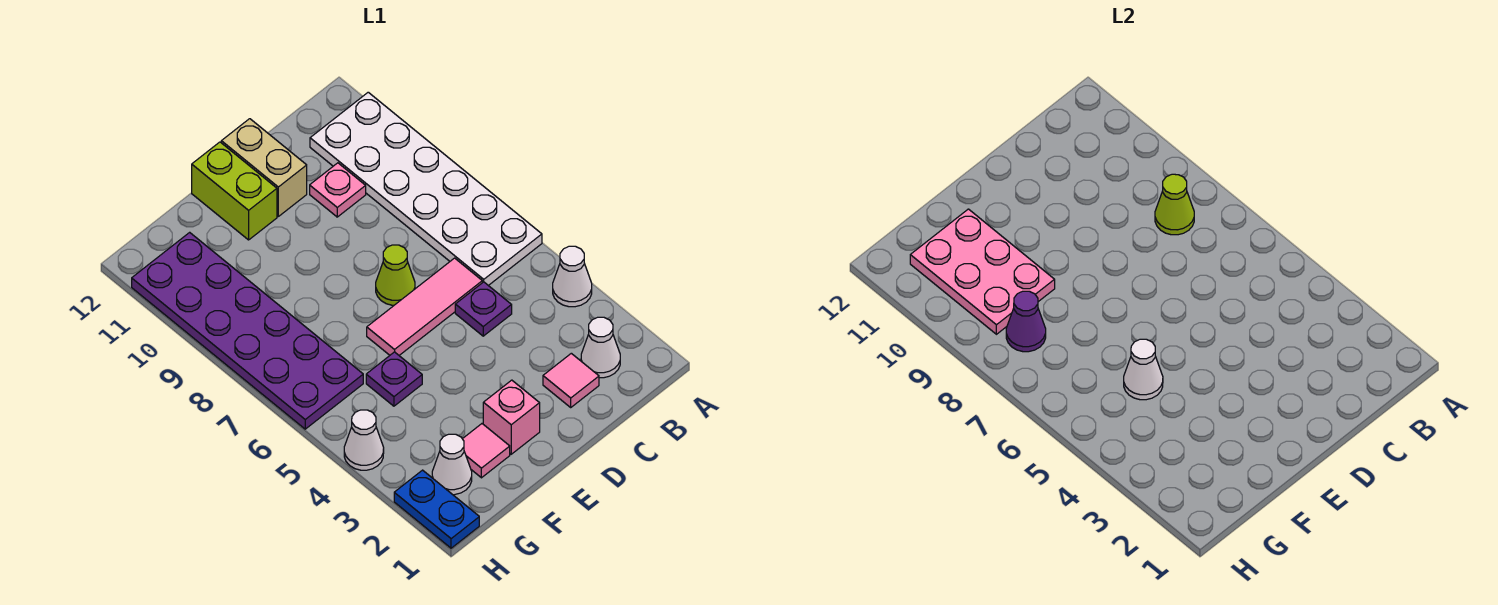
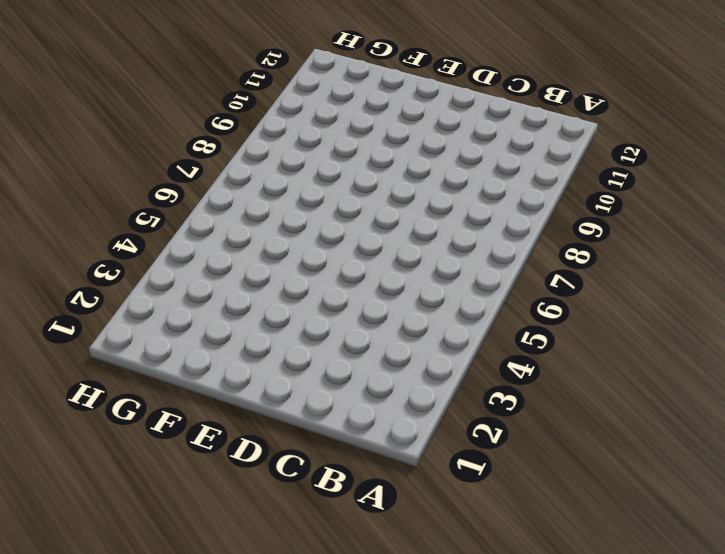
none -> white cone A4 level 1
none -> white plate A6:B11 level 1
none -> white cone B2 level 1

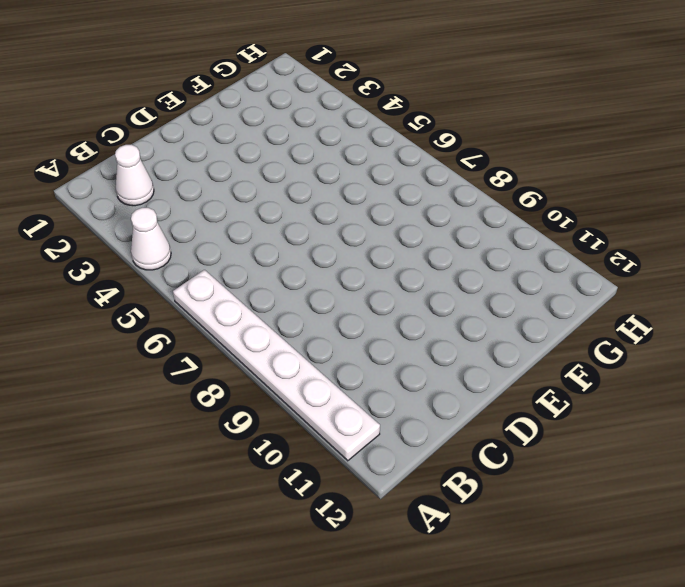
white plate A6:A11 level 1 -> white plate A6:B11 level 1
none -> pink tile C2 level 1
none -> purple plate C5 level 1
none -> pink tile C6:E6 level 1

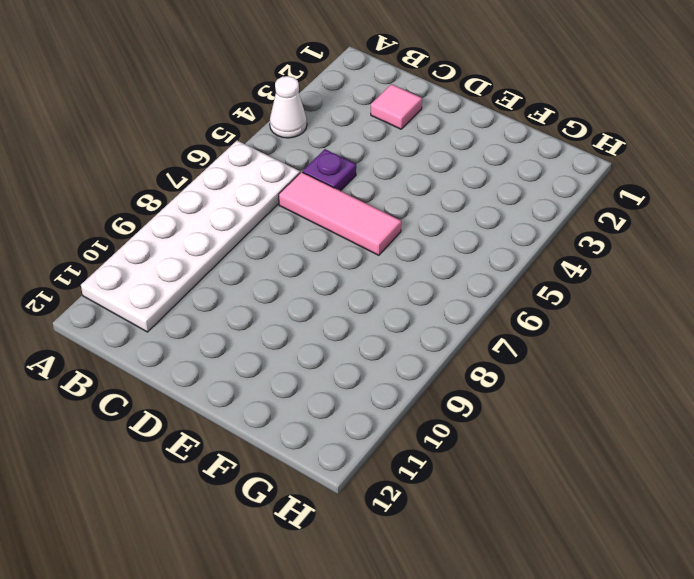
none -> white cone B2 level 1
none -> pink plate C10 level 1
none -> lime cone D7 level 1

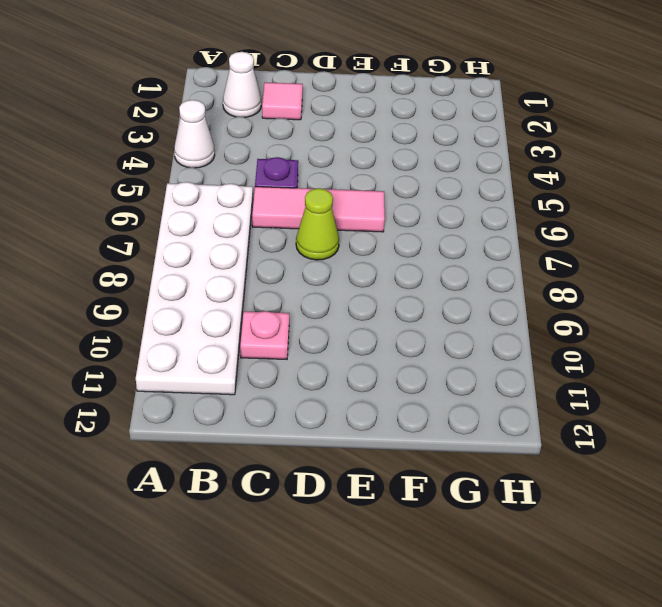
none -> tan brick D11:D12 level 1
none -> pink brick E2 level 1
none -> lime brick E11:E12 level 1

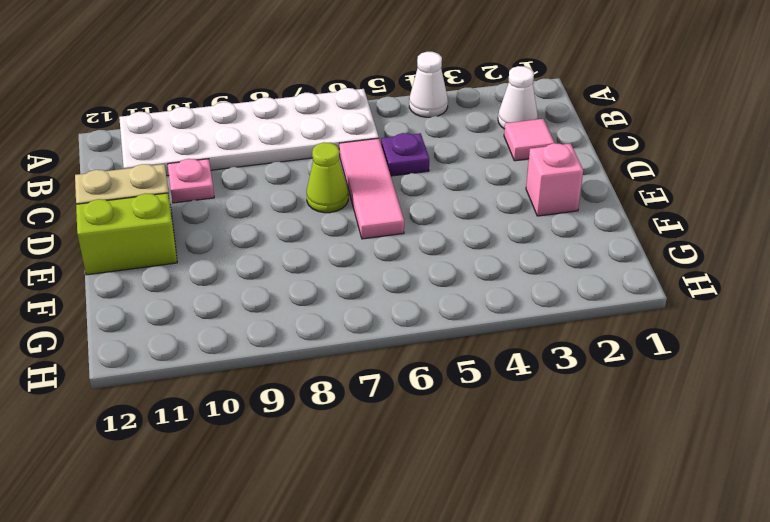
none -> pink tile F2 level 1
none -> purple plate F5 level 1
none -> white cone G2 level 1

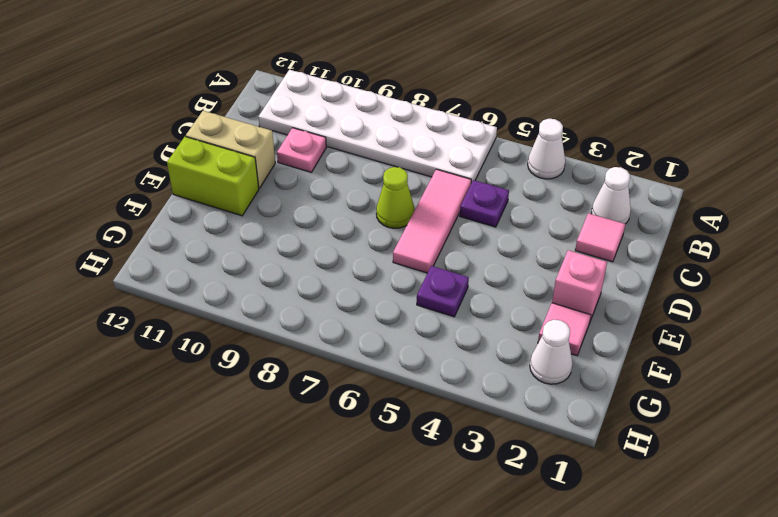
none -> purple plate G6:H11 level 1
none -> blue plate H1:H2 level 1
none -> white cone H4 level 1

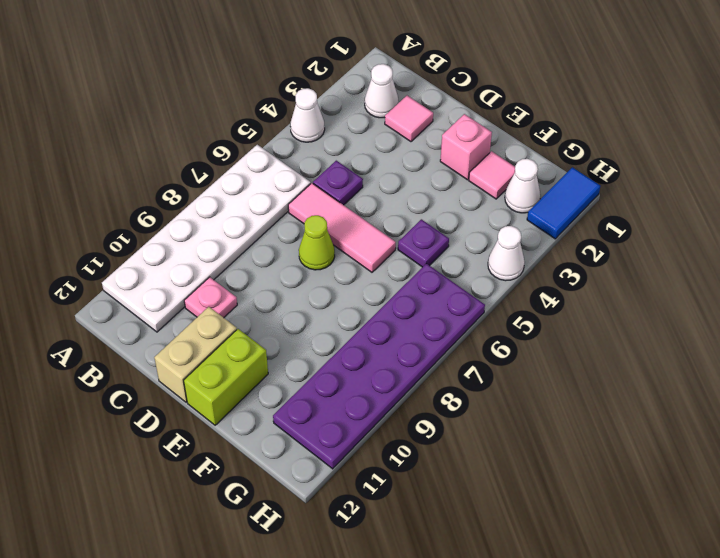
blue tile H1:H2 level 1 -> blue plate H1:H2 level 1
none -> lime cone B8 level 2
none -> white cone F5 level 2
none -> pink plate F9:G11 level 2

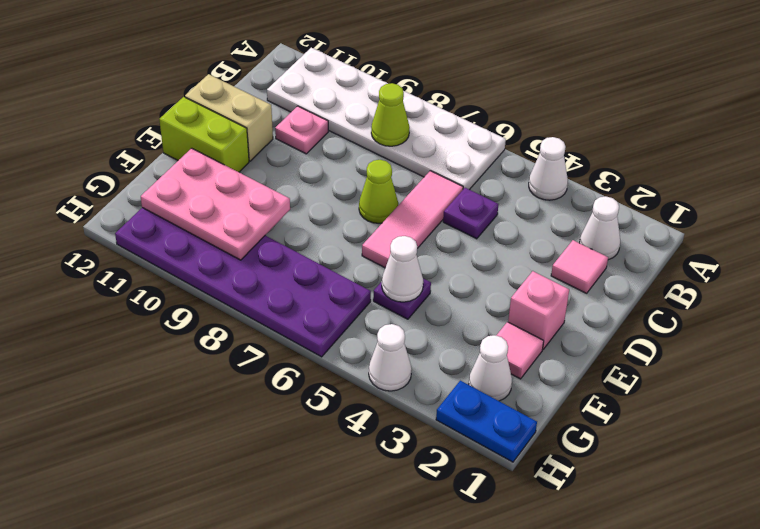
none -> purple cone G8 level 2

